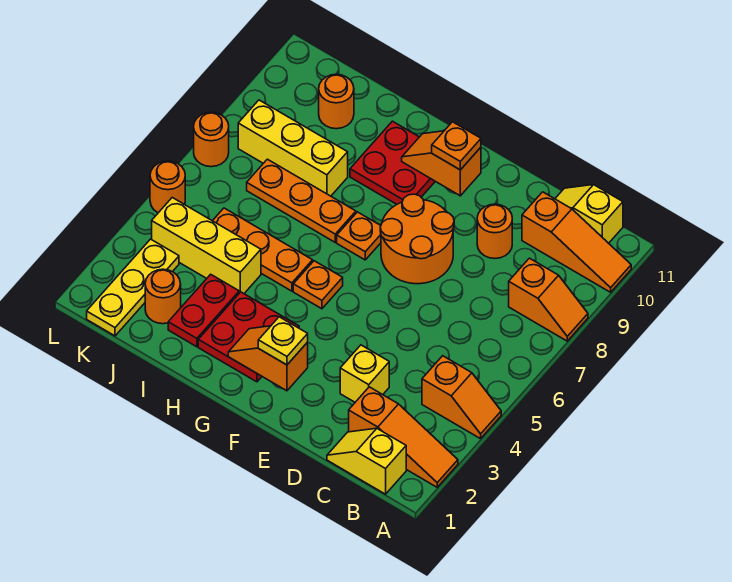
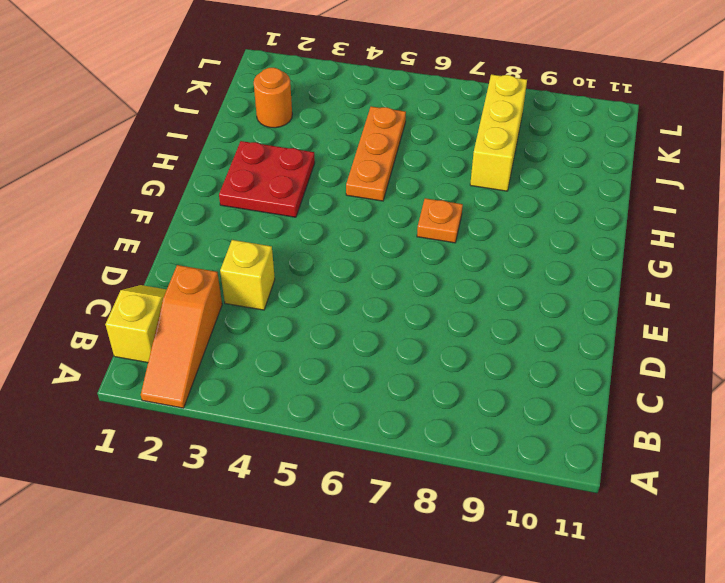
none -> orange slope A4:B4 level 1 top B
none -> orange slope A8:B8 level 1 top B
none -> orange slope A10:C10 level 1 top C

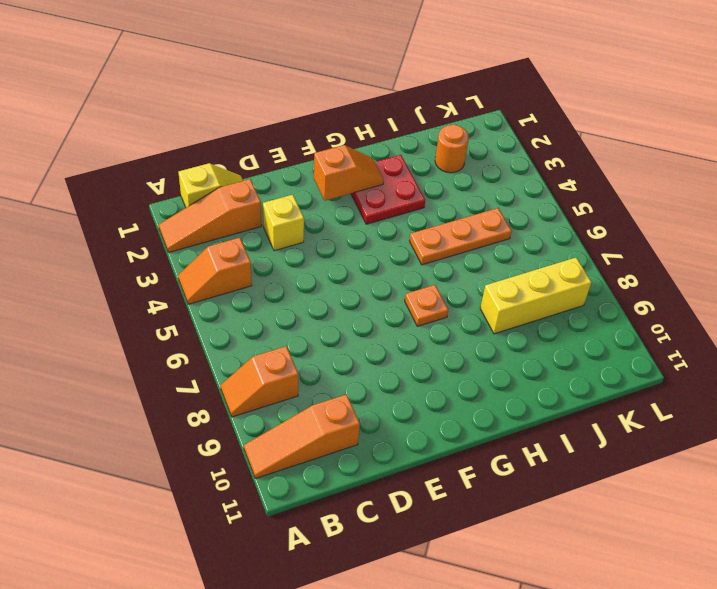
none -> yellow slope B11:C11 level 1 top B
none -> orange round brick D9 level 1
none -> orange round brick E7:F8 level 1

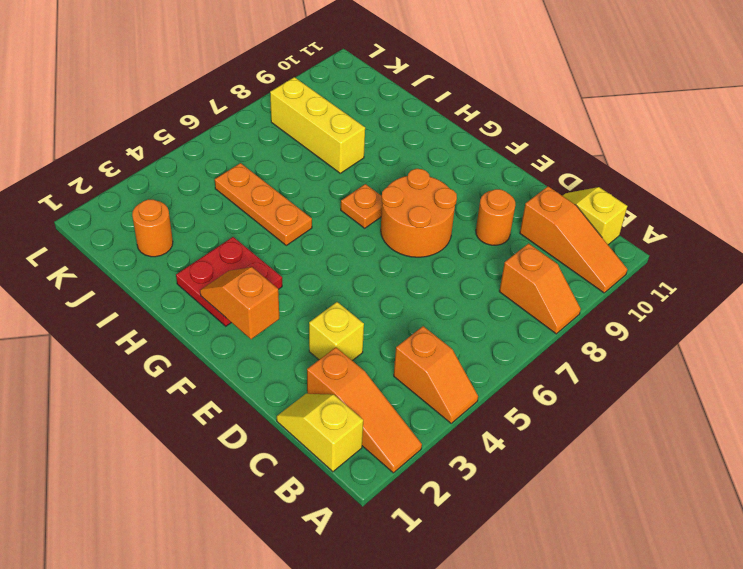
none -> orange plate G5 level 1
none -> red plate G9:H10 level 1
none -> orange plate H7:J7 level 1

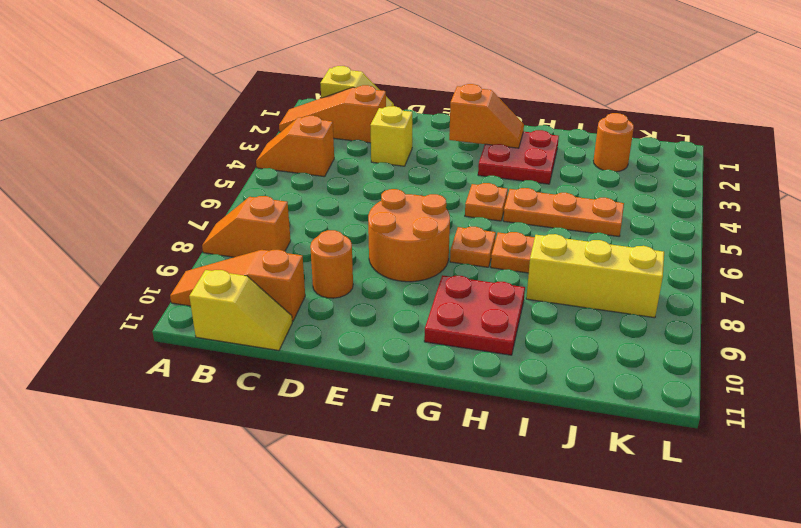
none -> red plate I2:I3 level 1
none -> yellow brick I4:K4 level 1
none -> orange round brick J10 level 1

